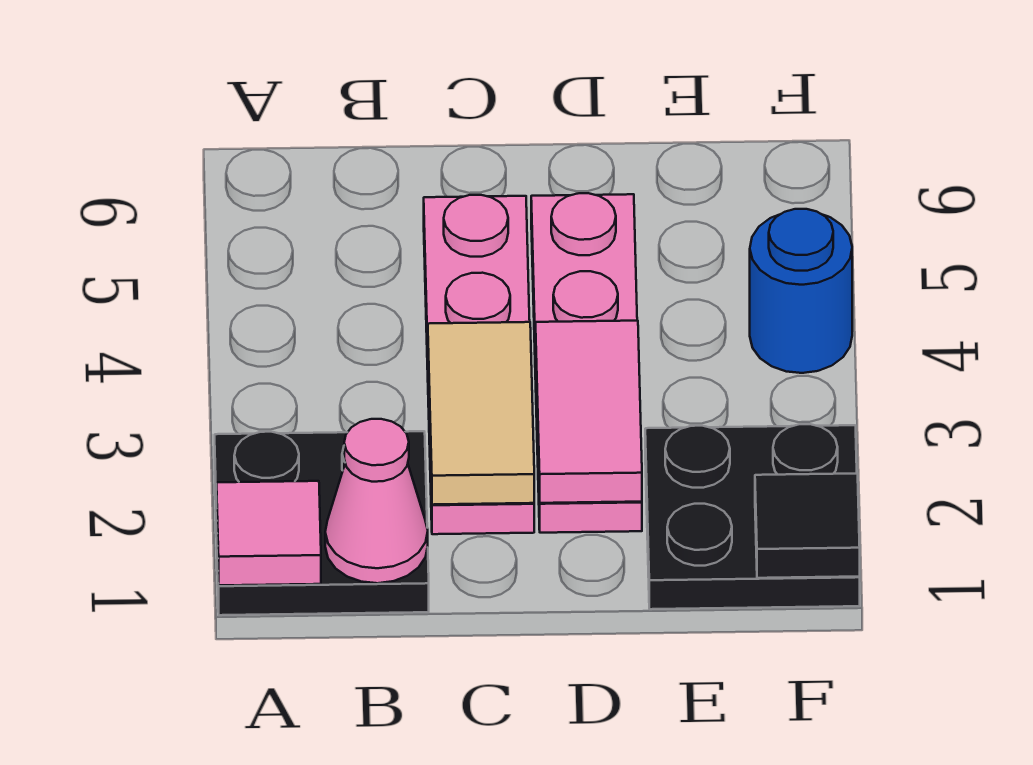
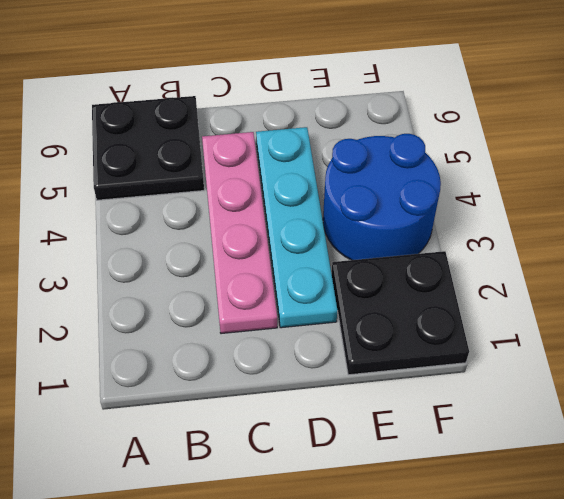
black plate A5:B6 level 1 -> black plate A1:B2 level 1
cyan plate D2:D5 level 1 -> pink plate D2:D5 level 1
blue round brick E3:F4 level 1 -> blue round brick F4 level 1
none -> pink tile A1 level 2
none -> pink cone B1 level 2

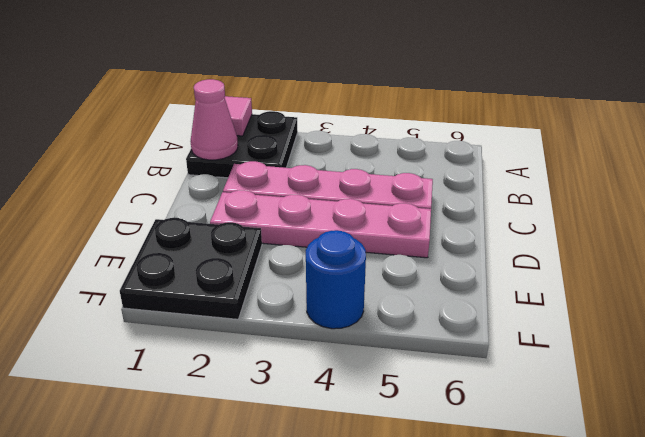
none -> tan tile C2:C3 level 2
none -> pink tile D2:D3 level 2

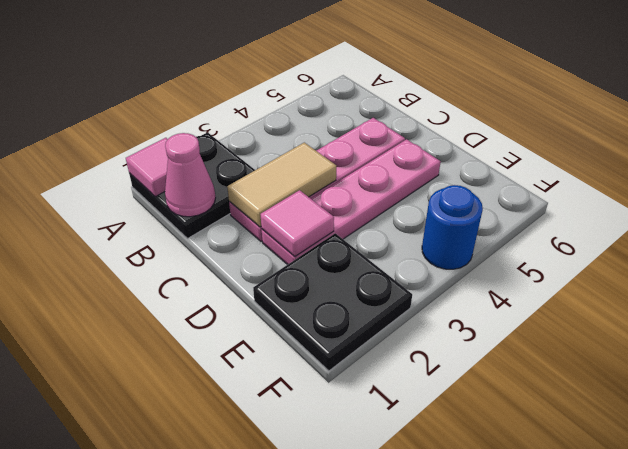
pink tile D2 level 2 -> pink tile D2:D3 level 2
none -> black tile F1 level 2

